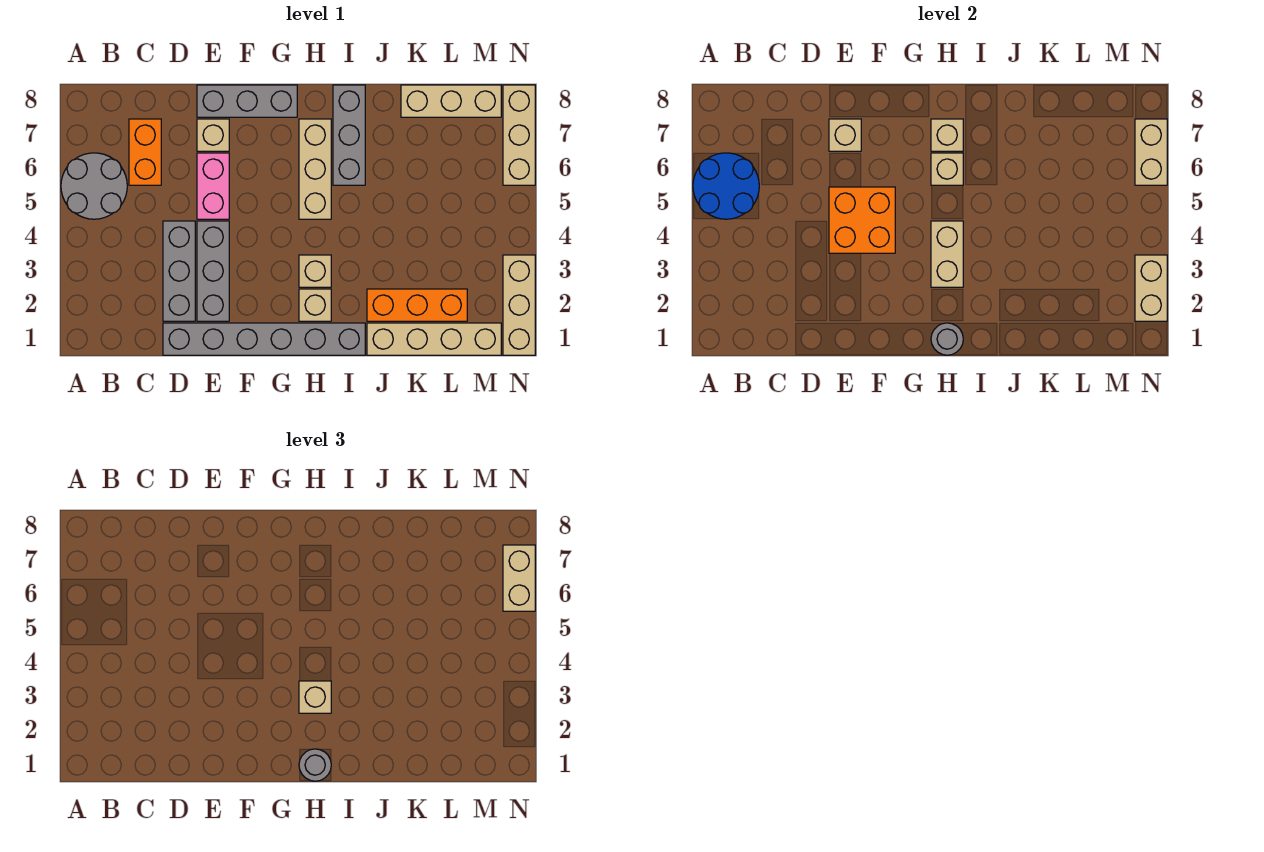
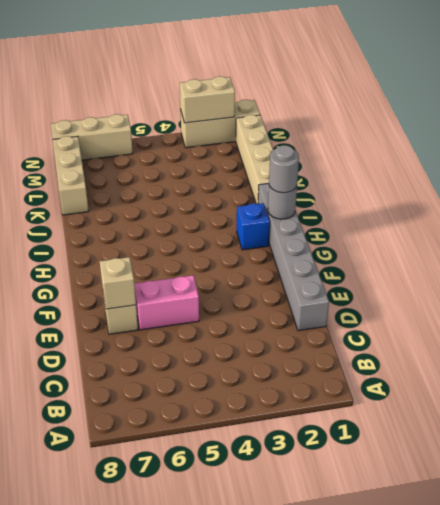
blue brick H2 level 1 -> tan brick H2 level 1
none -> grey round brick A5:B6 level 1
none -> orange brick C6:C7 level 1
none -> grey brick D2:D4 level 1

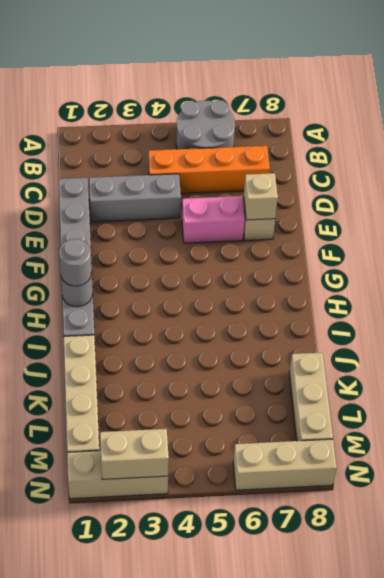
orange brick C4:C7 level 1 -> orange brick C6:C7 level 1
none -> grey brick E2:E4 level 1
none -> grey brick E8:G8 level 1
none -> tan brick H2 level 1

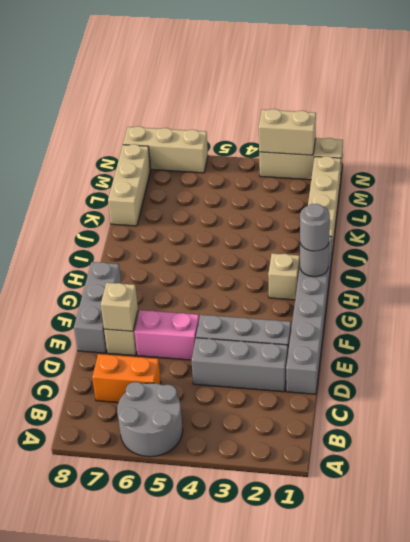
none -> tan brick H3 level 1
none -> tan brick H5:H7 level 1
none -> grey brick I6:I8 level 1

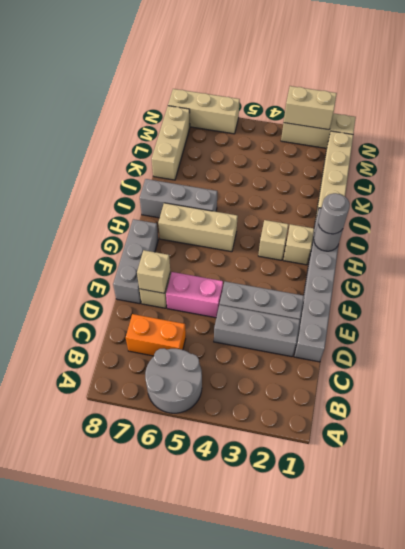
none -> orange brick J2:L2 level 1
none -> blue round brick A5:B6 level 2
none -> orange brick E4:F5 level 2

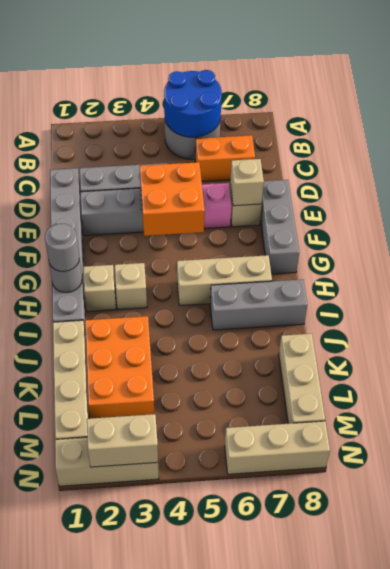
orange brick J2:L3 level 1 -> orange brick J2:L2 level 1
none -> tan brick H3:H4 level 2
none -> tan brick H6 level 2
none -> tan brick H7 level 2

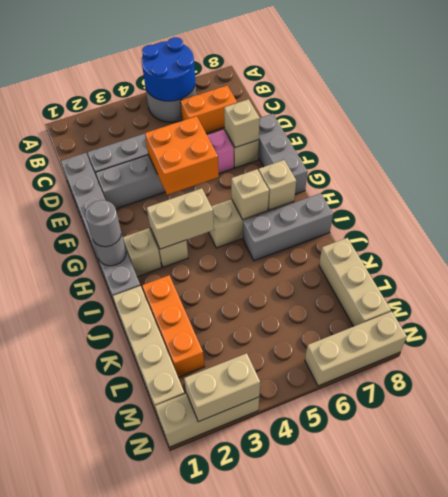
none -> tan brick N6:N7 level 2
none -> tan brick H3 level 3
none -> tan brick N6:N7 level 3

